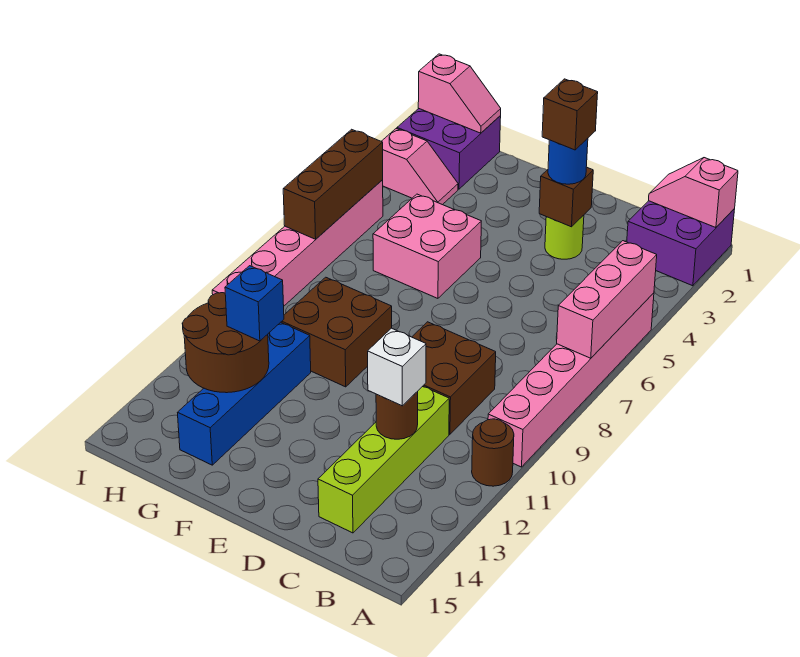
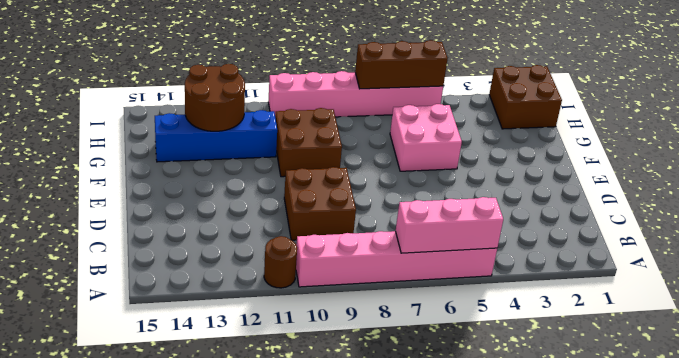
brown brick H1:I2 level 1 -> purple brick H1:I2 level 1
none -> purple brick A1:B2 level 1
none -> lime brick C11:C14 level 1
none -> lime round brick D3 level 1

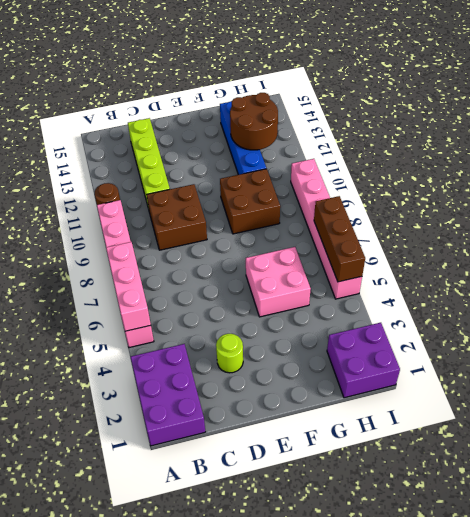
purple brick A1:B3 level 1 -> purple brick A1:B2 level 1
none -> pink slope H3:I3 level 1 top I
none -> pink slope A1:B1 level 2 top A
none -> brown round brick C12 level 2

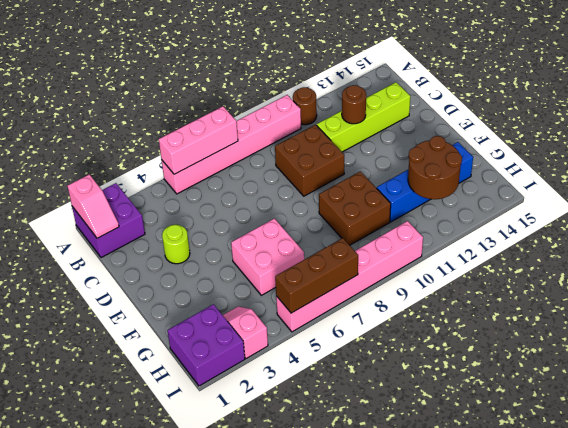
none -> brown brick D3 level 2
none -> pink slope H1:I1 level 2 top I
none -> white brick C12 level 3

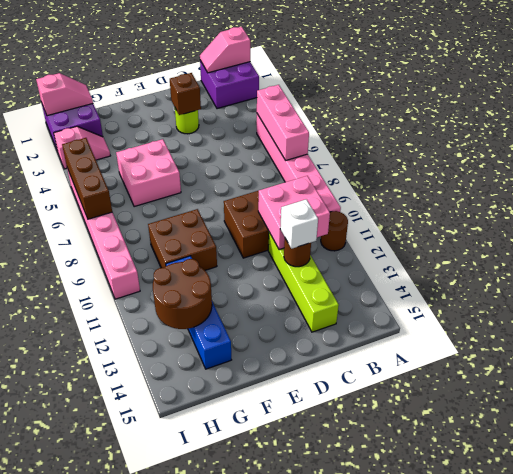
pink brick B10:C11 level 2 -> none
none -> blue round brick D3 level 3
none -> blue brick G12 level 3
none -> brown brick D3 level 4

